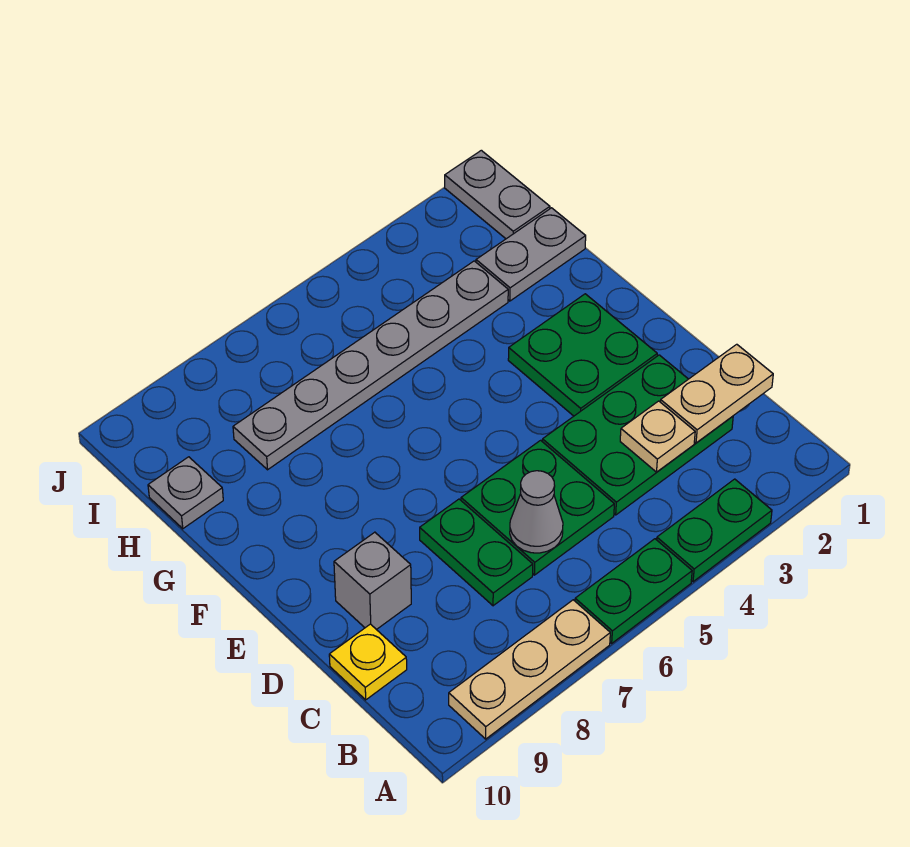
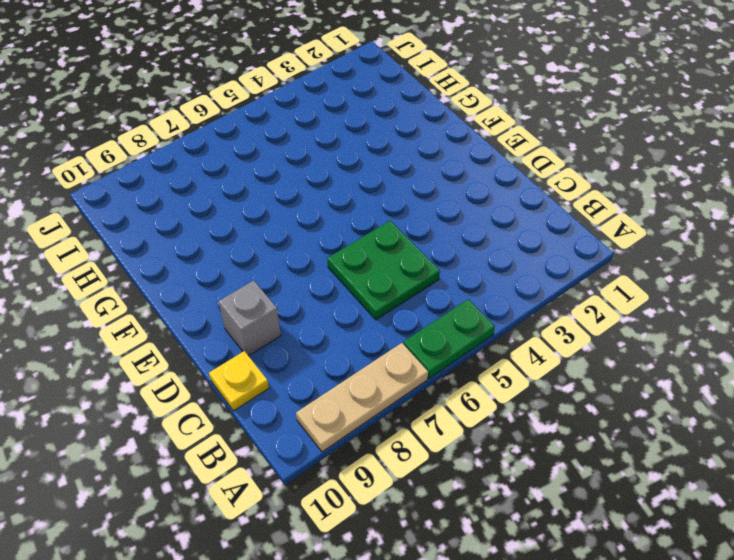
none -> green plate A3:A4 level 1
none -> green plate C2:D4 level 1
none -> green plate C7:D7 level 1

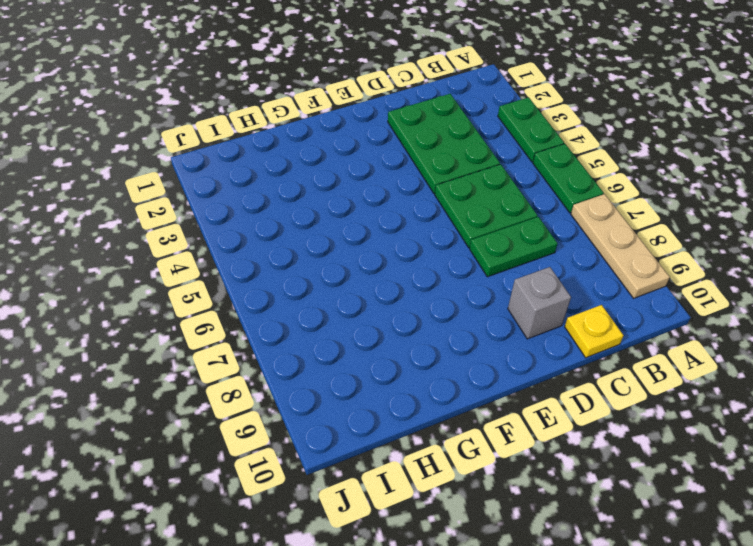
none -> green plate E2:F3 level 1
none -> grey plate H1:H2 level 1
none -> grey plate H3:H8 level 1

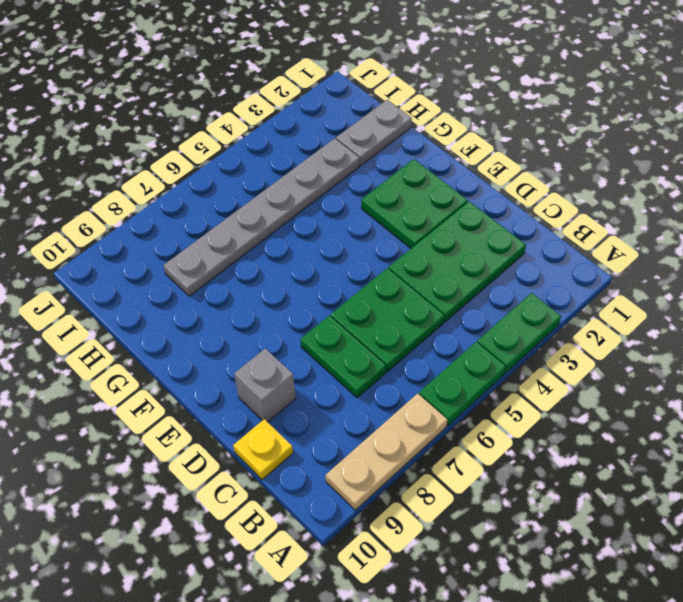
none -> grey plate H10 level 1
none -> grey plate I1:J1 level 1
none -> tan plate C1:C2 level 2

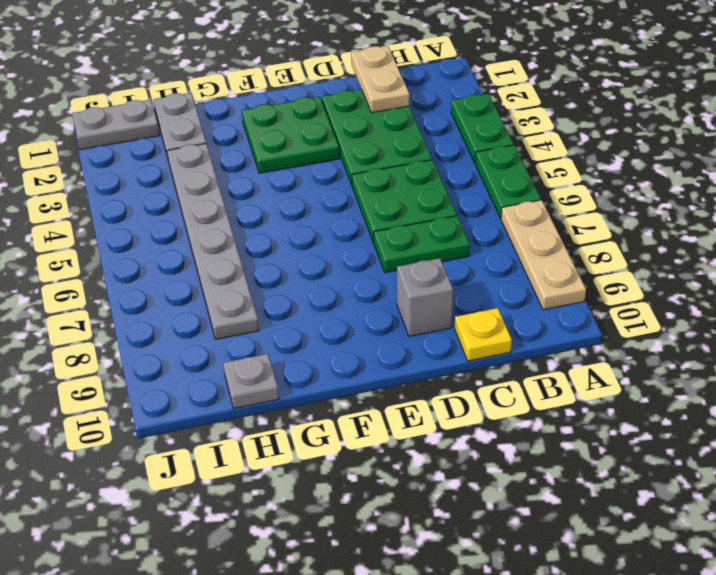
none -> tan plate C3 level 2
none -> grey cone C6 level 2

